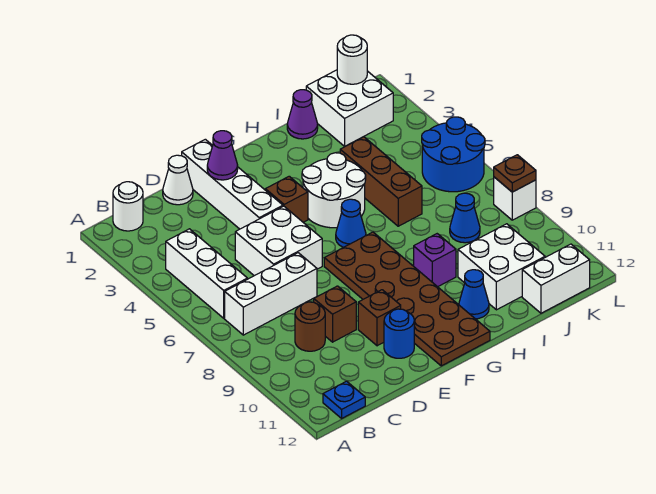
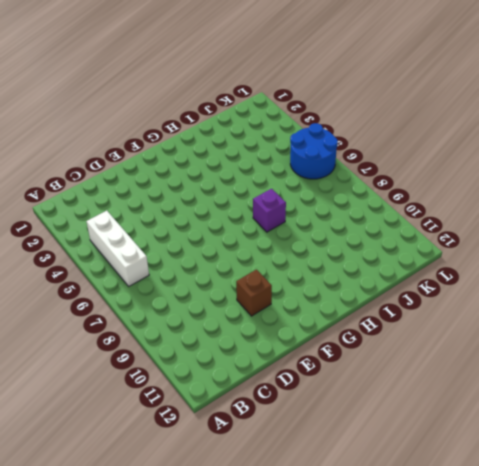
purple brick H7 level 1 -> purple brick H9 level 1
none -> white round brick B1 level 1
none -> white brick B7:D7 level 1
none -> blue plate B12 level 1

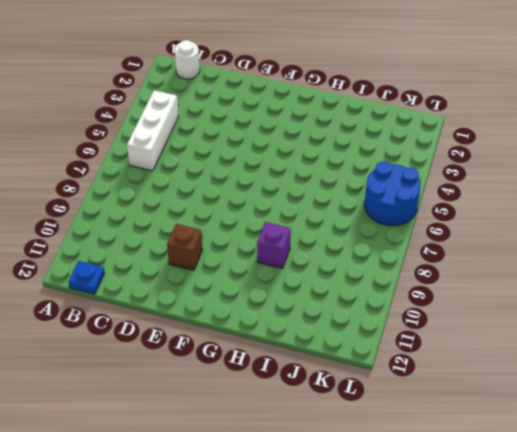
none -> white brick B7:D7 level 1
none -> brown round brick C9 level 1
none -> white cone D1 level 1

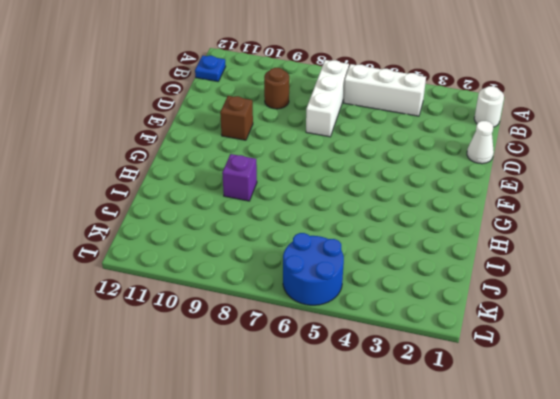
none -> white brick D5:E6 level 1
none -> brown brick D9 level 1
none -> white brick E1:E4 level 1

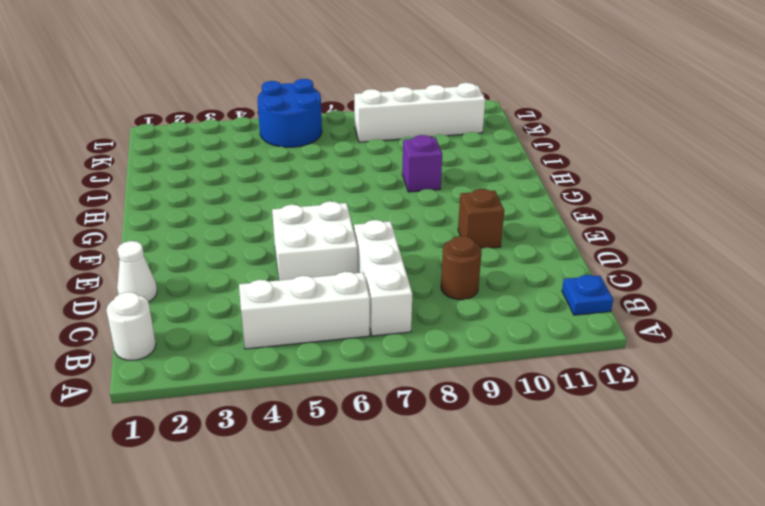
white brick K8:K11 level 1 -> white brick E1:E4 level 1
none -> brown brick D9 level 1
none -> blue round brick E11 level 1
none -> brown brick F4 level 1

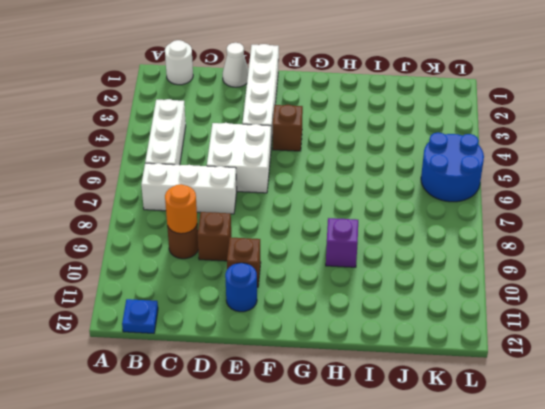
orange round brick C9 level 2 -> none
none -> brown plate F7:G12 level 1
none -> white round brick G4:H5 level 1
none -> blue cone G6 level 1

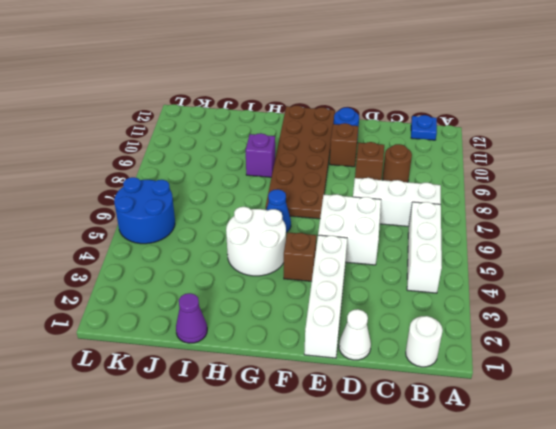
none -> blue cone H11 level 1
none -> brown brick I4:I6 level 1
none -> white brick I10:J11 level 1

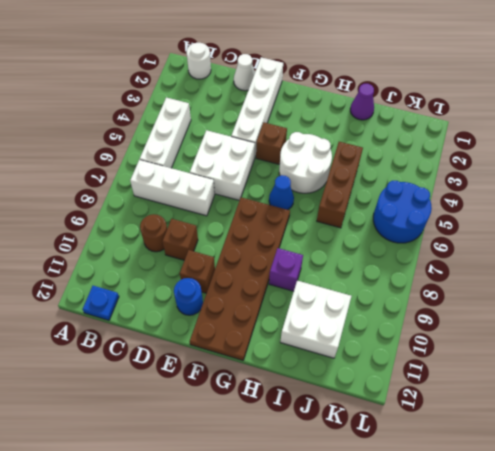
none -> blue cone H11 level 1
none -> white brick J1:K2 level 1
none -> blue cone J8 level 1

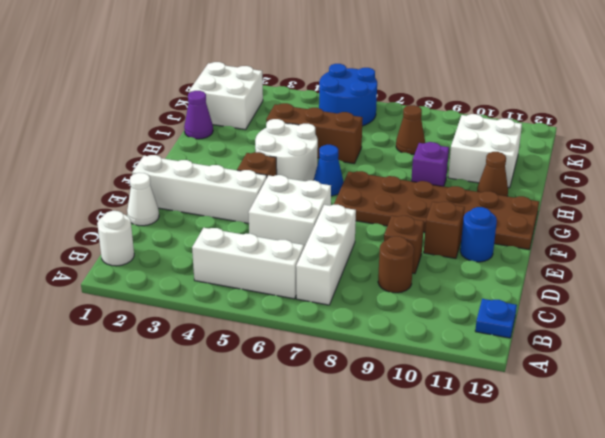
brown cone H11 level 1 -> blue cone H11 level 1
brown cone J8 level 1 -> blue cone J8 level 1
none -> white brick J12:K12 level 1
none -> white brick L8 level 1
none -> purple cone E2 level 2

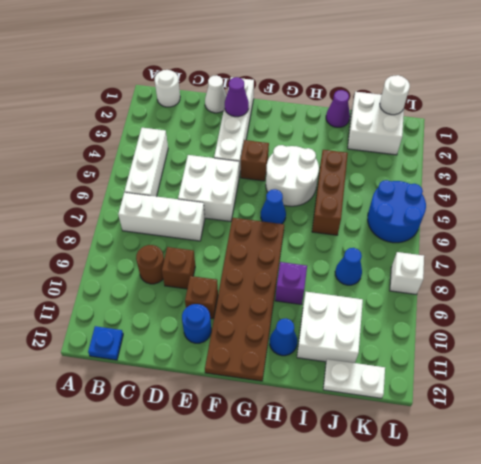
white plate J12:K12 level 1 -> white brick J12:K12 level 1
none -> brown plate L8 level 2

